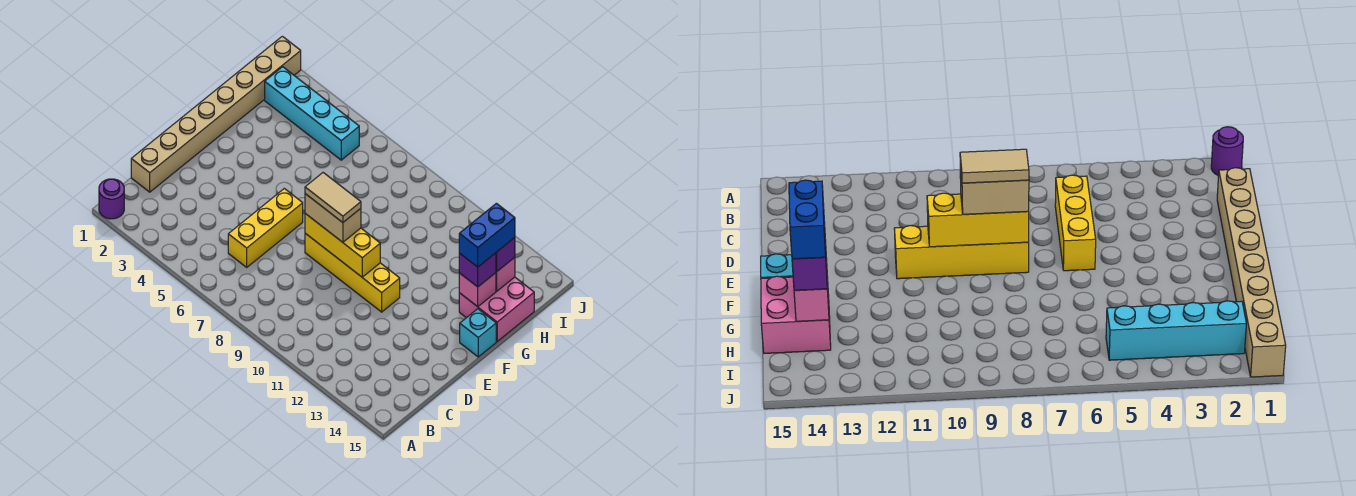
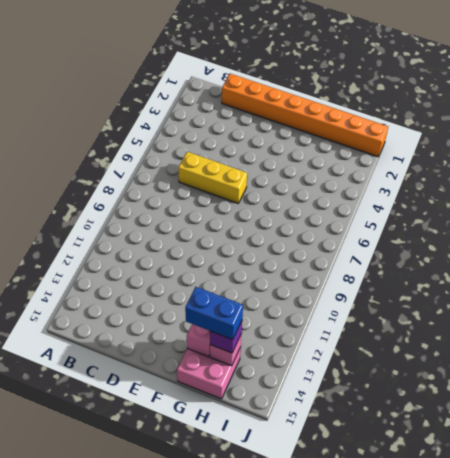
orange brick C1:J1 level 1 -> tan brick C1:J1 level 1
none -> purple round brick A1 level 1
none -> yellow brick E8:E11 level 1
none -> cyan brick F15 level 1

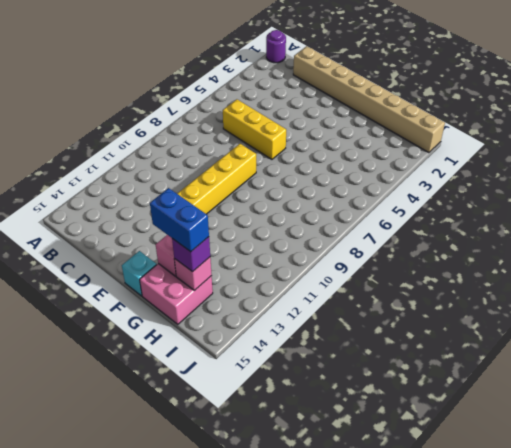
none -> cyan brick I2:I5 level 1
none -> yellow brick E8:E10 level 2
none -> tan brick E8:E9 level 3

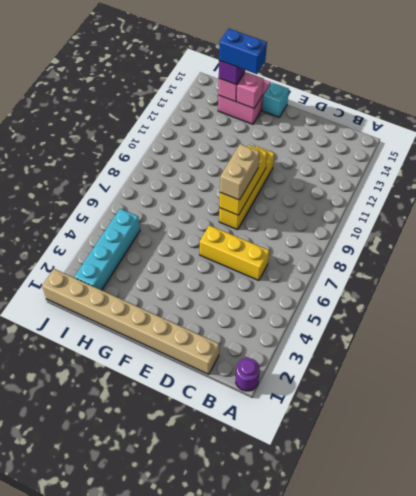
none -> purple brick G14 level 3
none -> tan tile E8:E9 level 4

